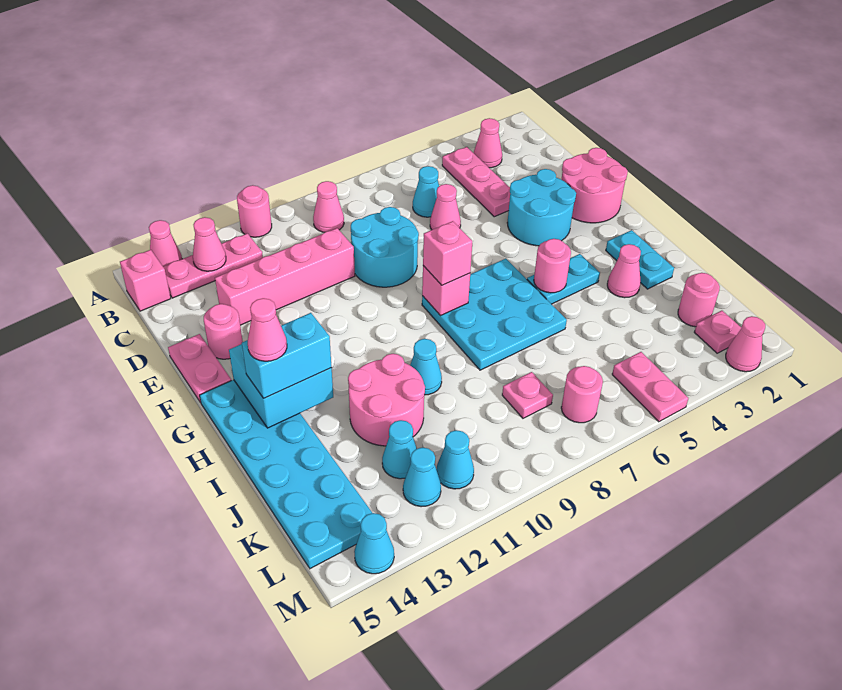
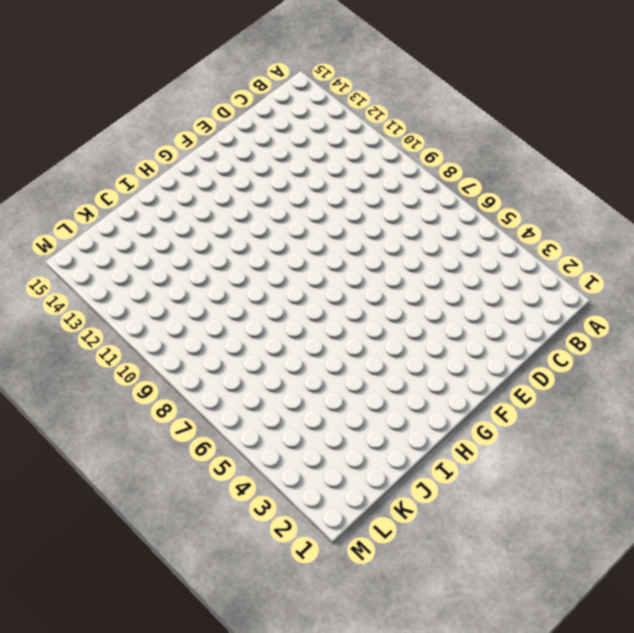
none -> pink round brick A11 level 1
none -> pink cone A14 level 1
none -> pink cone B3 level 1
none -> pink plate B4:D4 level 1

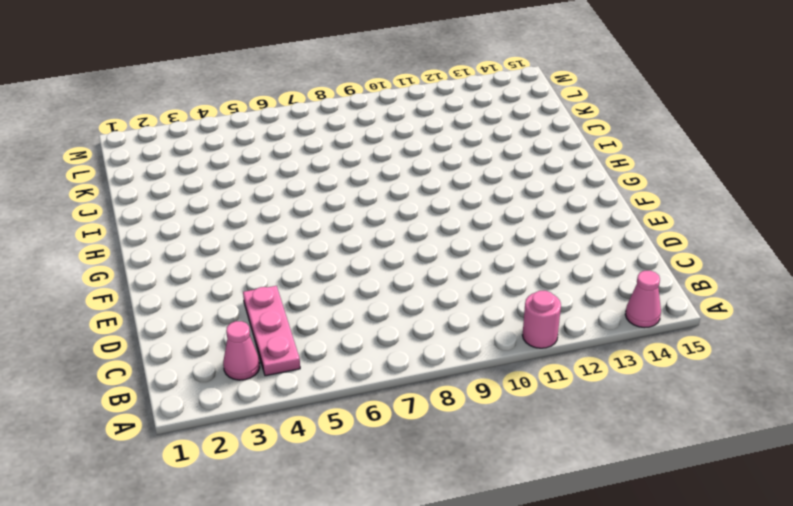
none -> pink cone B9 level 1
none -> pink plate B12:B14 level 1
none -> pink brick B15 level 1
none -> cyan cone C6 level 1

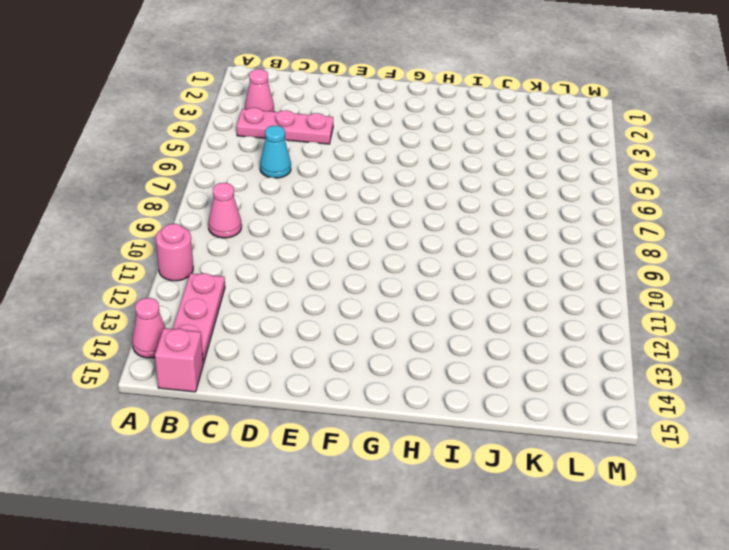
none -> pink cone D6 level 1
none -> cyan round brick D8:E9 level 1
none -> pink brick D10:D13 level 1
none -> pink round brick E1:F2 level 1

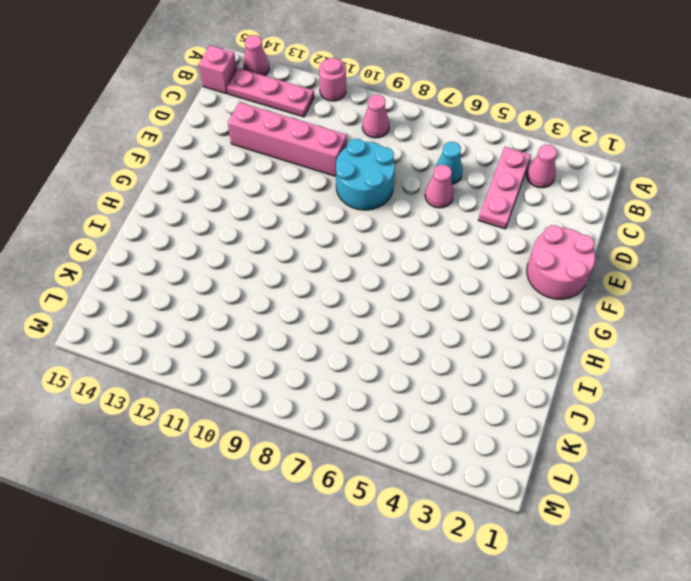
none -> cyan round brick E3:F4 level 1
none -> pink round brick E14 level 1
none -> pink plate E15:F15 level 1
none -> cyan plate G6:I8 level 1

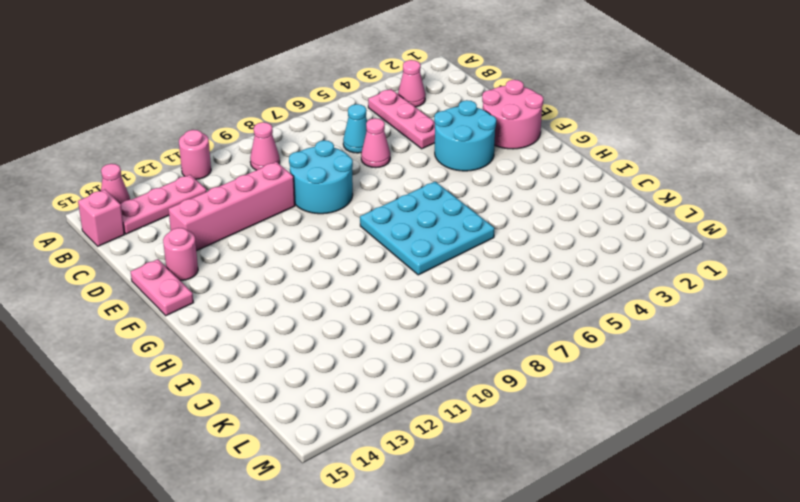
none -> cyan plate G14:L15 level 1
none -> cyan plate H2:I2 level 1
none -> cyan plate H4:H5 level 1
none -> pink cone I3 level 1

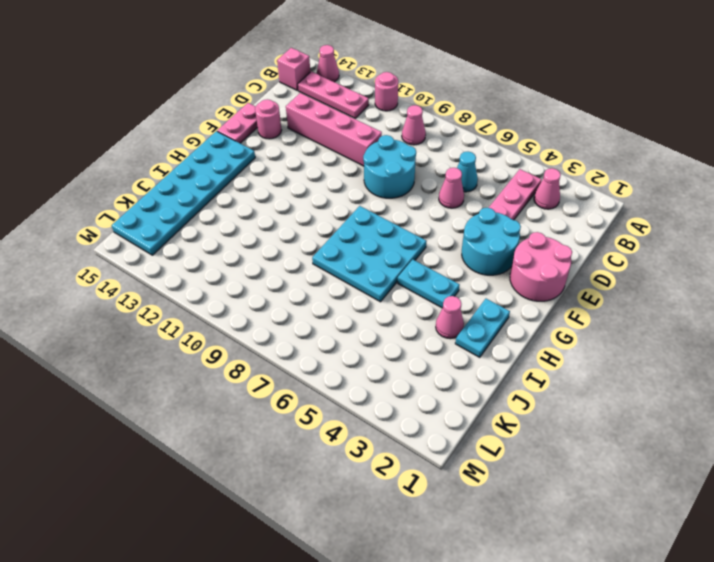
none -> cyan cone I10 level 1
none -> pink round brick I11:J12 level 1
none -> pink round brick K2 level 1
none -> pink plate K8 level 1

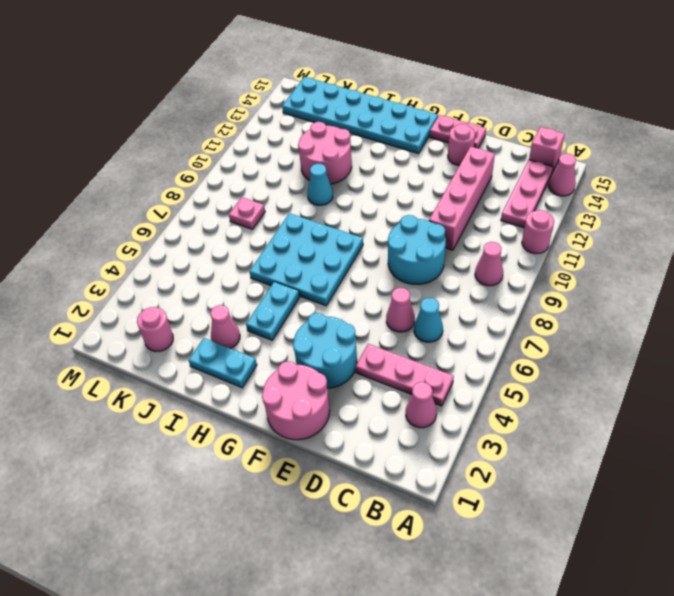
none -> cyan cone K12 level 1
none -> pink plate L2 level 1
none -> pink plate L5:M5 level 1
none -> pink round brick L7 level 1

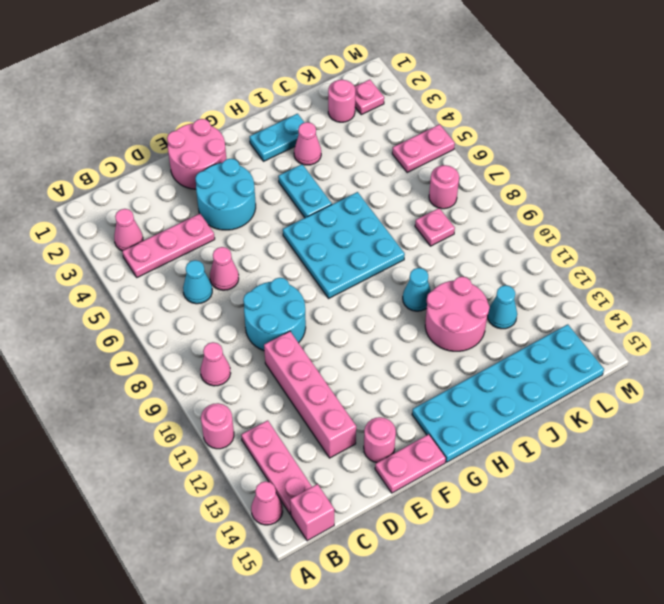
none -> cyan cone L11 level 1
none -> cyan cone L12 level 1
none -> pink cone M2 level 1
none -> cyan cone M14 level 1

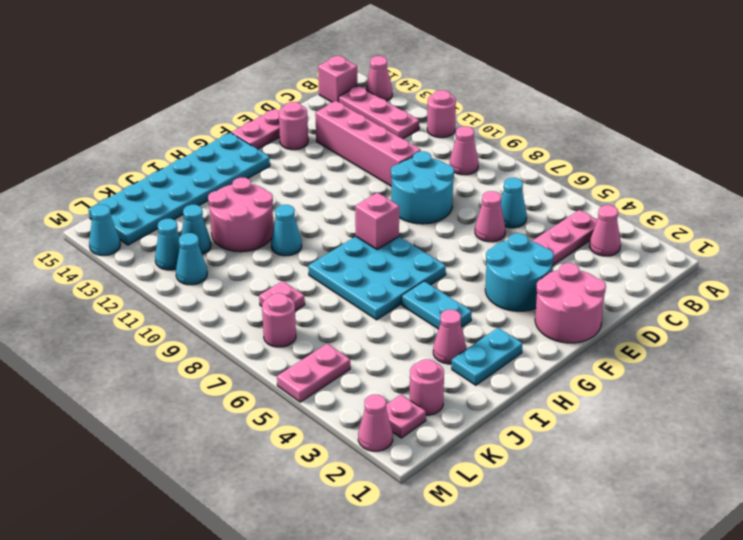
none -> pink cone B13 level 2
none -> cyan brick G13:H14 level 2
none -> pink round brick H5 level 2
none -> pink brick G8 level 3

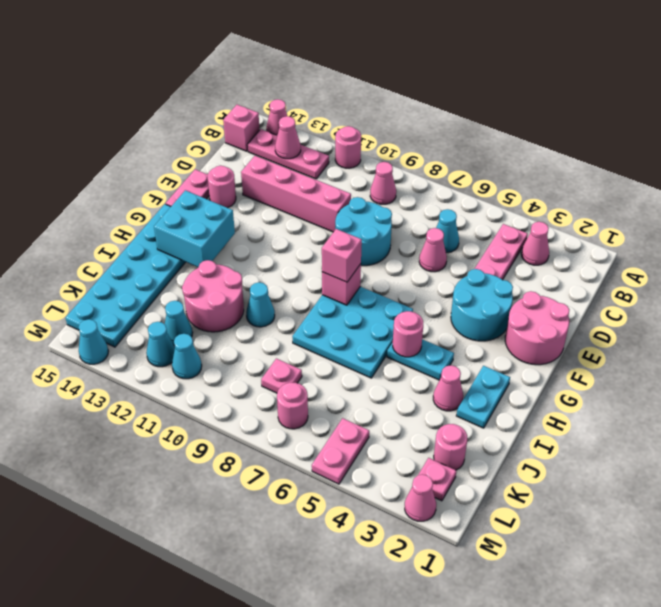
none -> cyan brick H13:H14 level 3
none -> pink cone H14 level 4

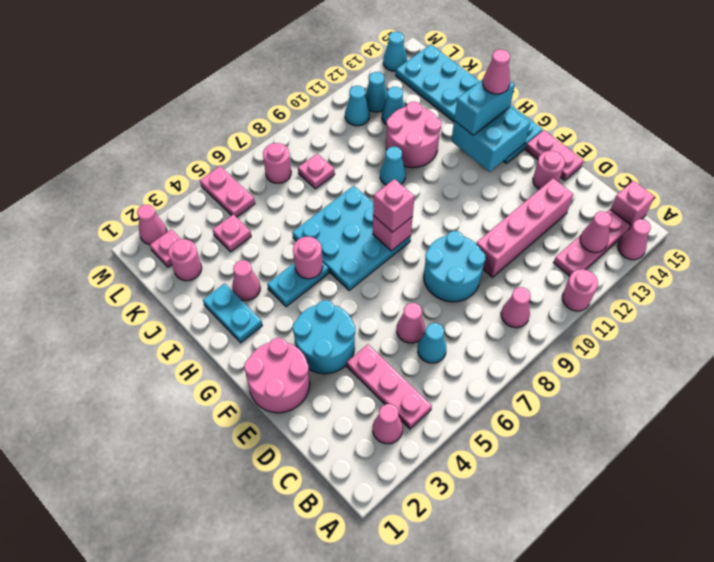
pink plate K4 level 1 -> none

